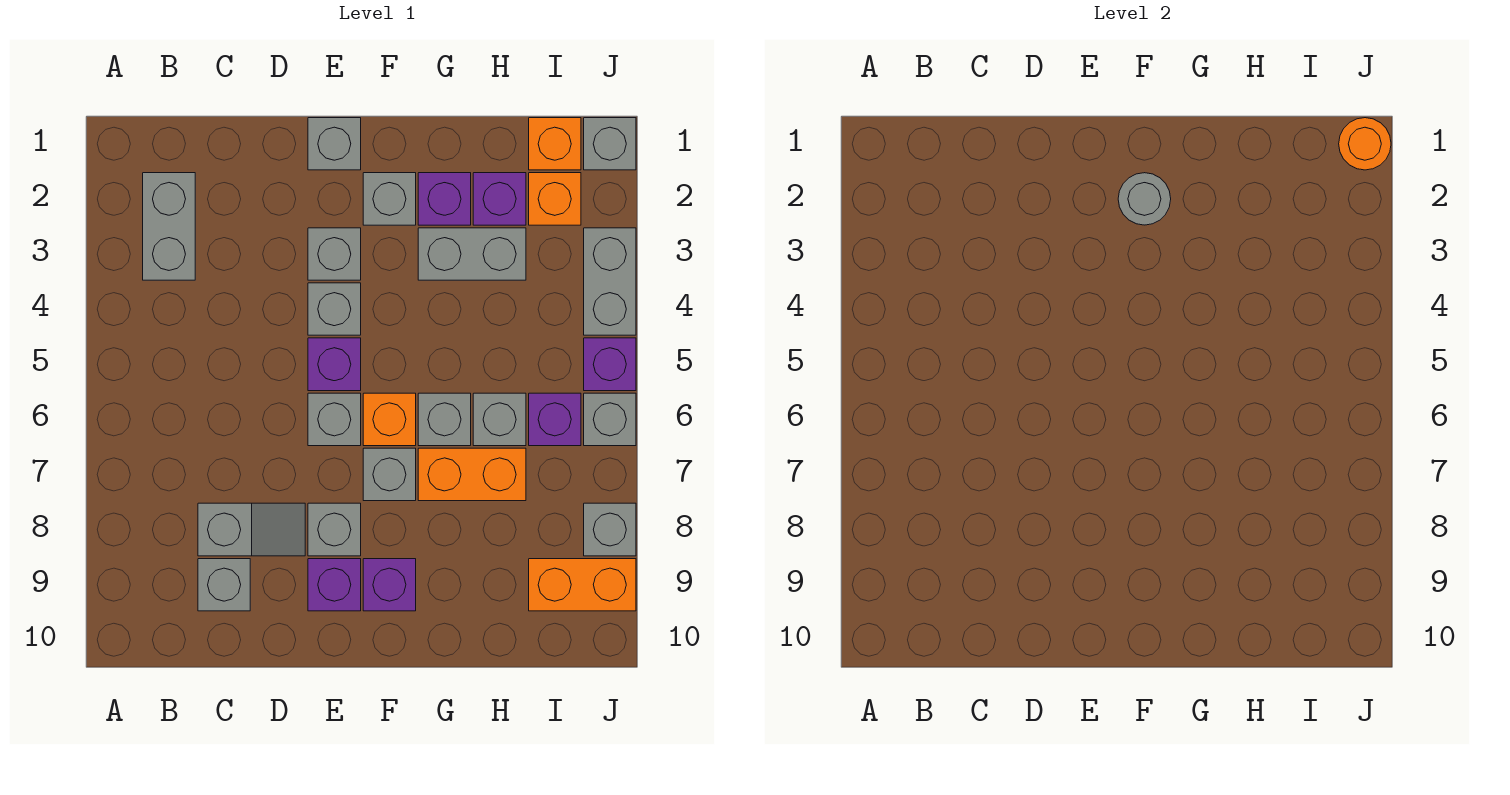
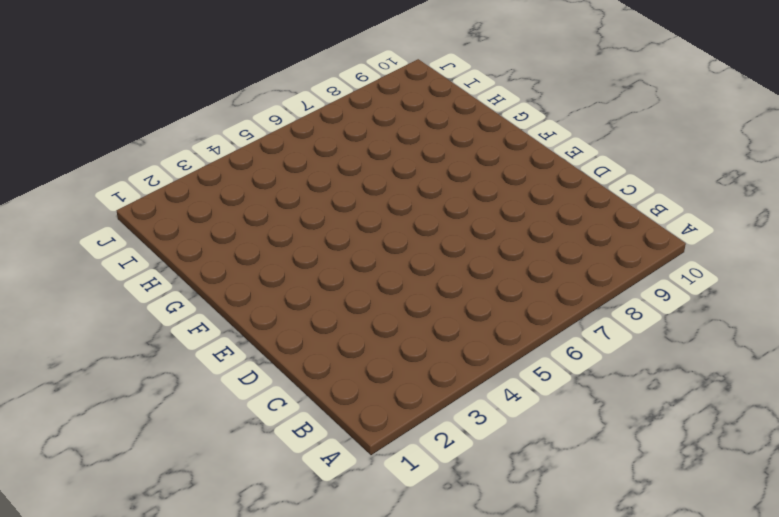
none -> grey brick B2:B3 level 1
none -> grey slope C8:D8 level 1 top C
none -> grey brick C9 level 1
none -> grey brick E1 level 1

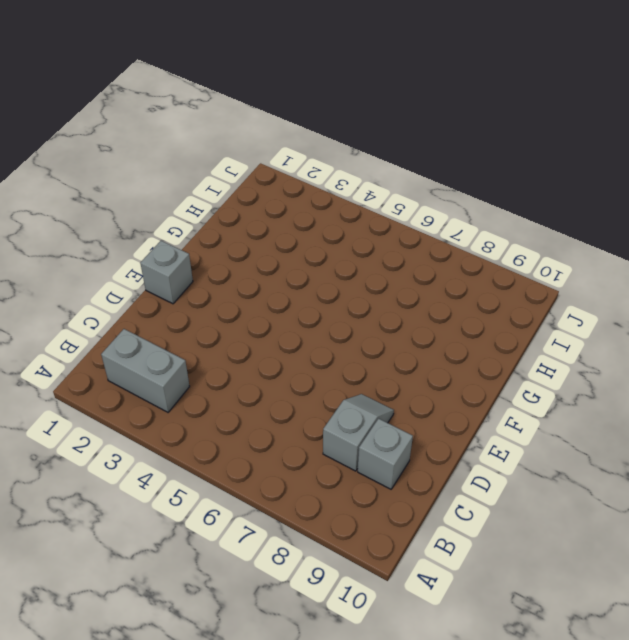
none -> grey brick E3 level 1
none -> grey brick E4 level 1
none -> purple brick E5 level 1
none -> grey brick E6 level 1

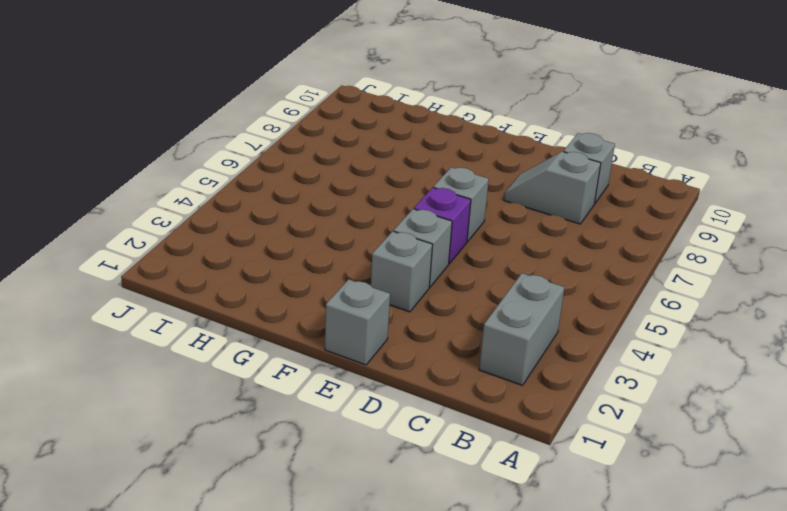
none -> grey brick E8 level 1
none -> purple brick E9 level 1
none -> grey brick F2 level 1
none -> orange brick F6 level 1

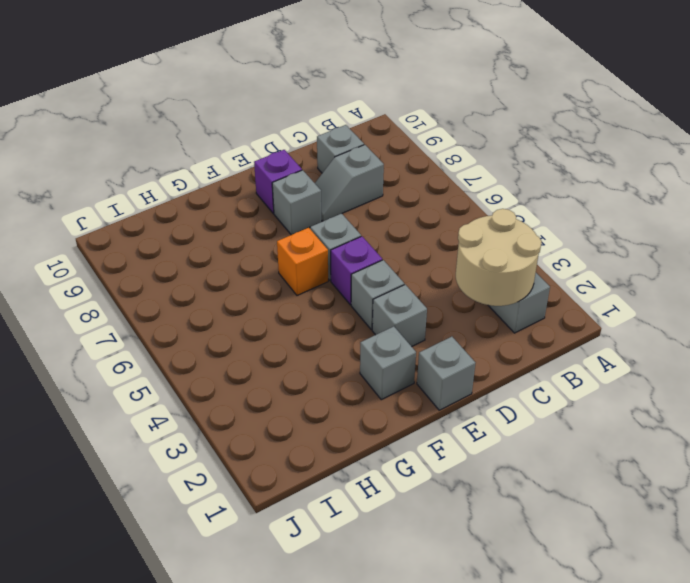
tan round brick B2:C3 level 2 -> none
none -> grey brick F7 level 1
none -> purple brick F9 level 1
none -> purple brick G2 level 1
none -> grey brick G3:H3 level 1

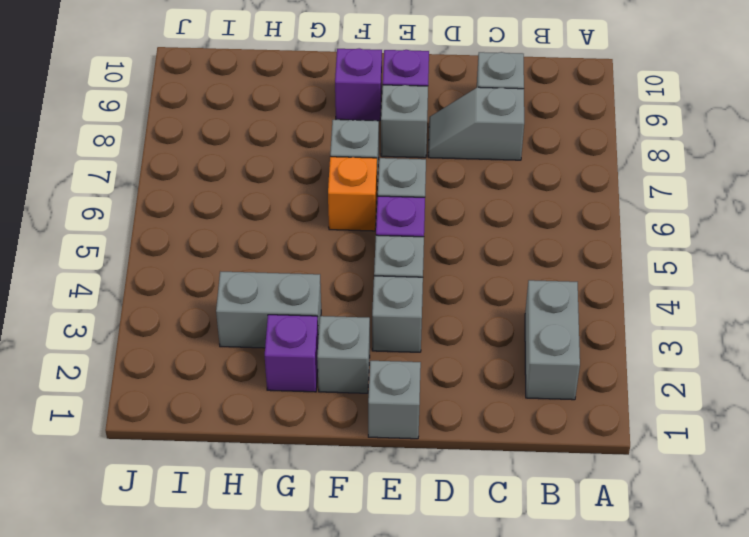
none -> grey brick G6 level 1
none -> orange brick G7:H7 level 1
none -> purple brick H2 level 1
none -> grey brick H6 level 1

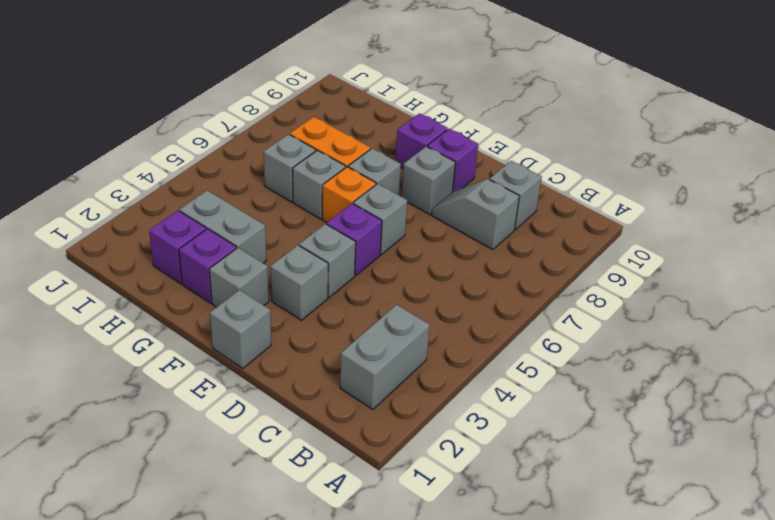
none -> orange brick I1 level 1
none -> orange brick I2 level 1
none -> purple brick I6 level 1
none -> orange brick I9:J9 level 1

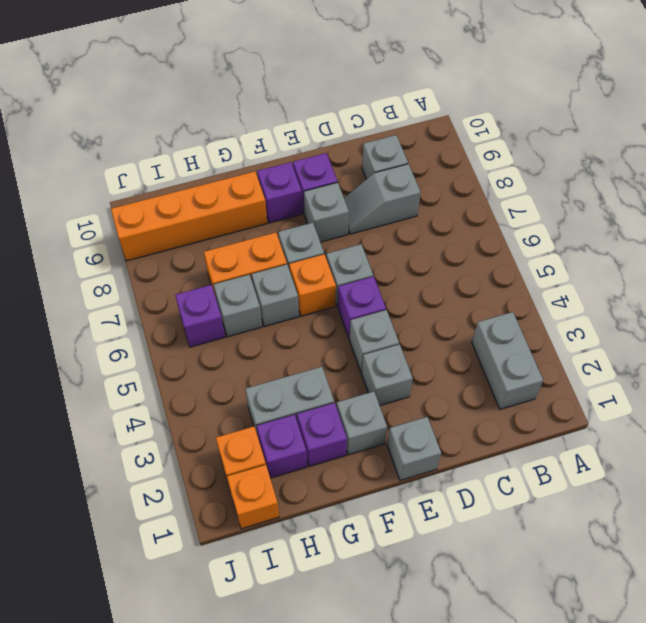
orange brick G9:J9 level 1 -> orange brick I9:J9 level 1
none -> grey brick J1 level 1
none -> grey brick J3:J4 level 1
none -> purple brick J5 level 1
none -> grey brick J6 level 1

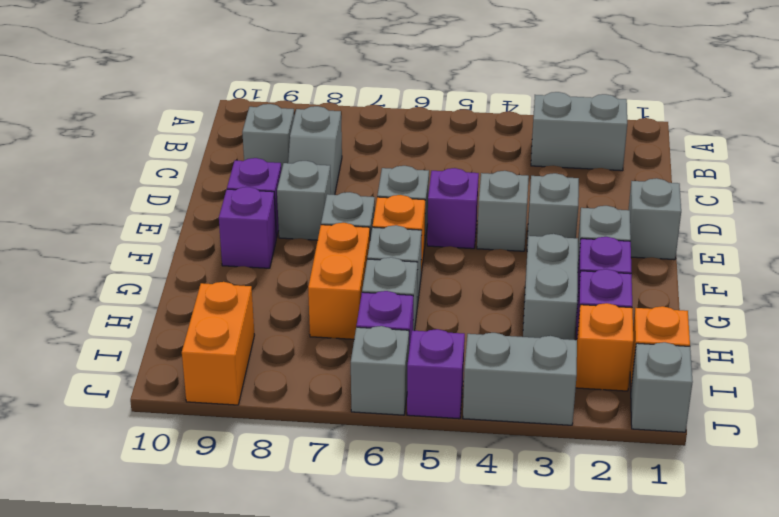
none -> grey brick J8 level 1
none -> grey round brick F2 level 2
none -> orange round brick J1 level 2

